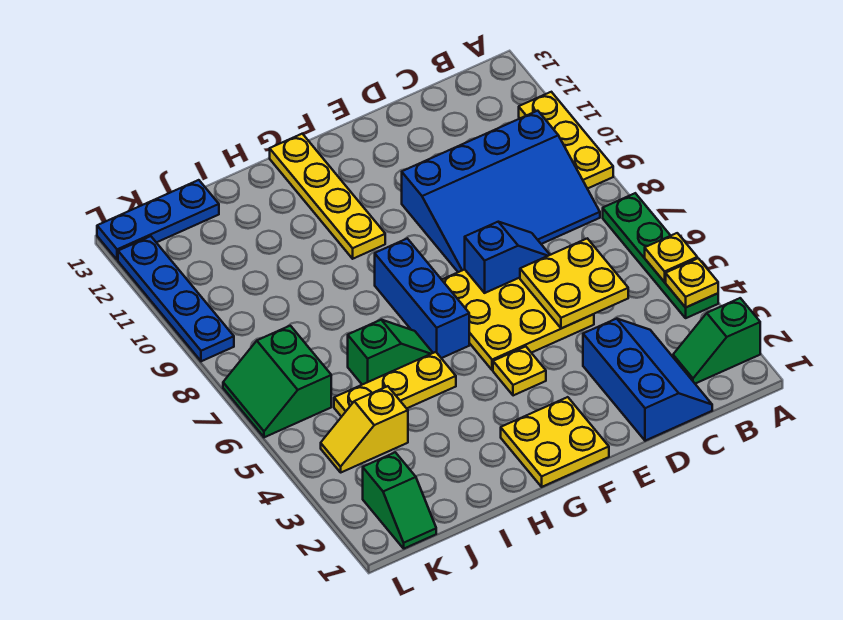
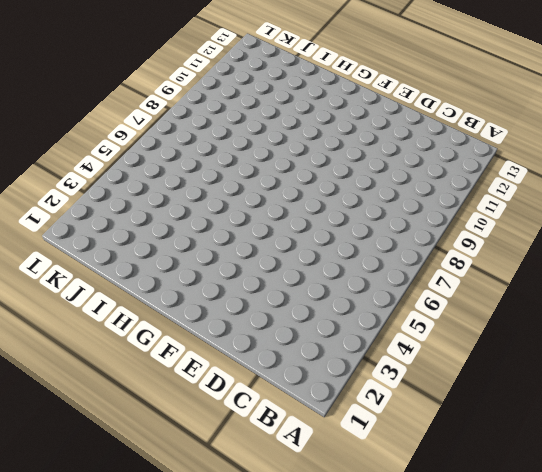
none -> green slope A2:B2 level 1 top A
none -> green plate A4:A7 level 1
none -> yellow plate A9:A11 level 1

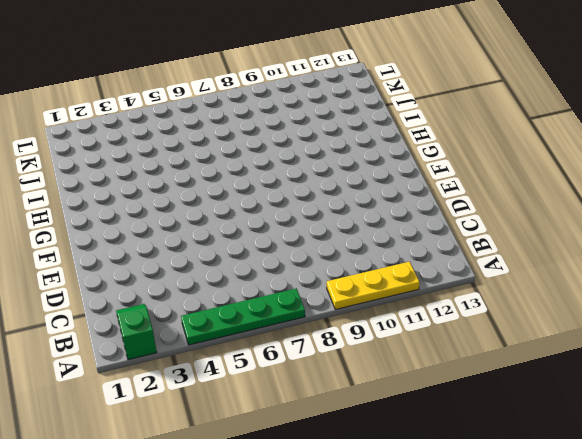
none -> blue slope B8:E10 level 1 top 10
none -> blue slope C1:D3 level 1 top D
none -> yellow plate D5:F7 level 1

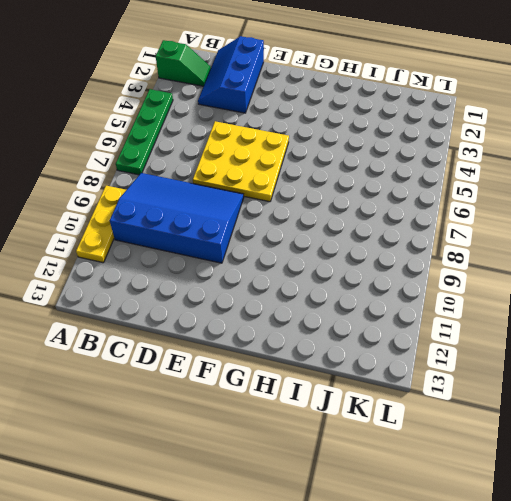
none -> yellow plate F1:G2 level 1
none -> yellow plate F4 level 1
none -> blue brick G6:G8 level 1

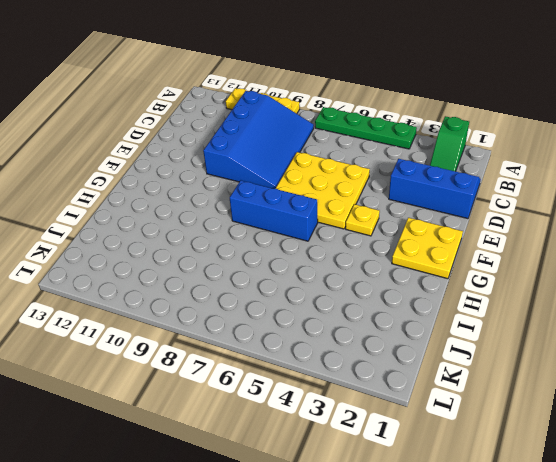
none -> yellow plate G10:G13 level 1
none -> yellow plate H5:J5 level 1
none -> green slope H6:I6 level 1 top I

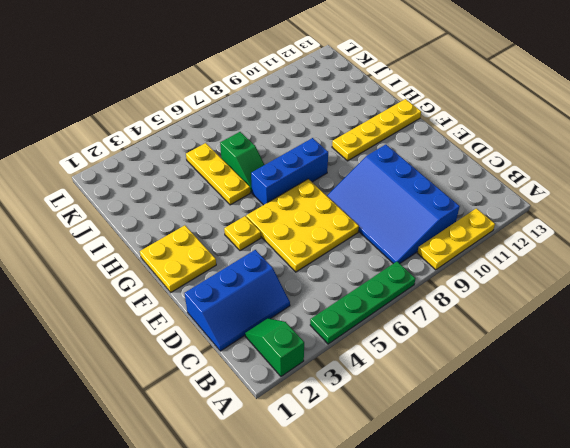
none -> yellow slope J4:K4 level 1 top J
none -> blue plate J13:L13 level 1
none -> green slope K1:K2 level 1 top 2

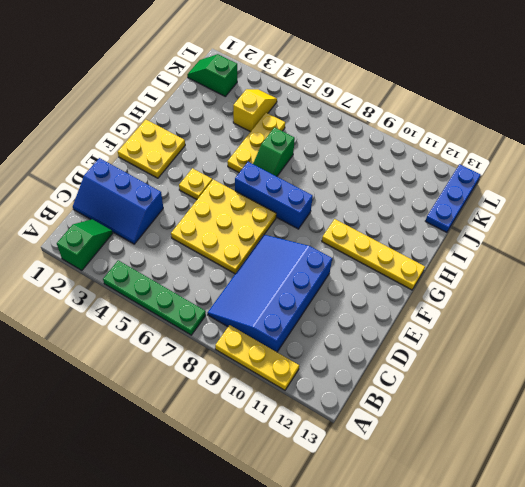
none -> green slope K6:L7 level 1 top K
none -> blue plate L9:L12 level 1
none -> yellow plate A4 level 2

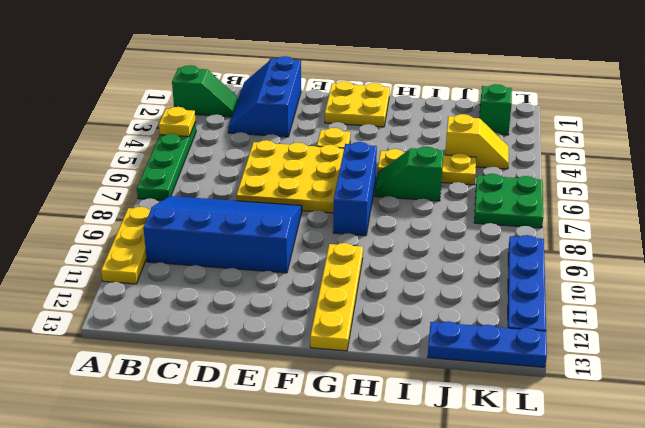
green plate K6:L7 level 1 -> green slope K6:L7 level 1 top K
none -> yellow plate A5 level 2
none -> yellow plate C5:D6 level 2
none -> blue slope D7:E7 level 2 top E

